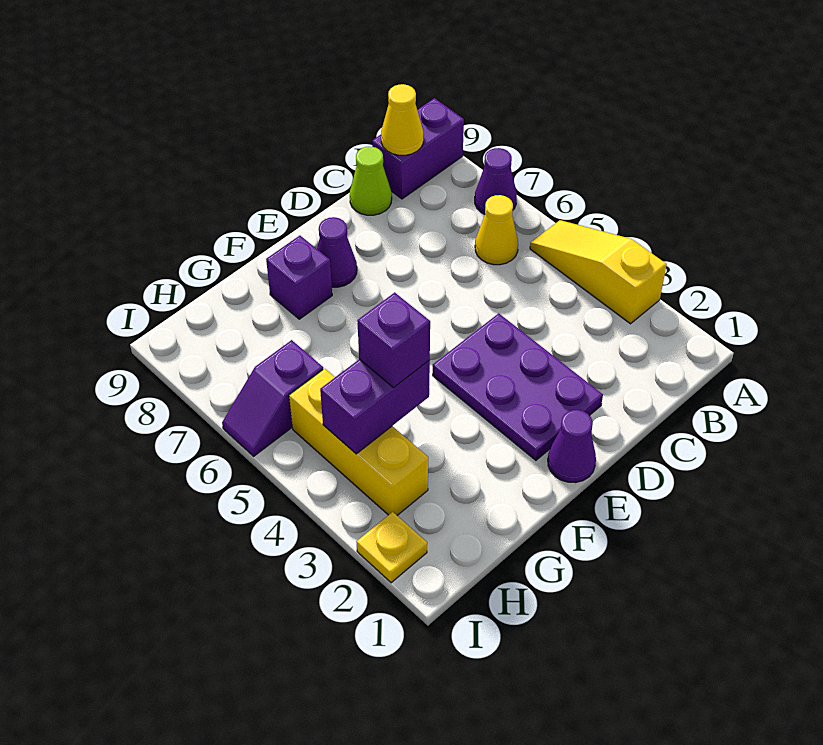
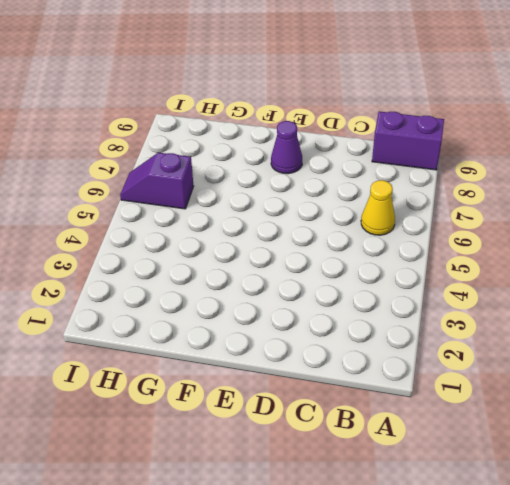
none -> yellow slope A3:A5 level 1 top 3
none -> purple cone A7 level 1
none -> lime cone C9 level 1

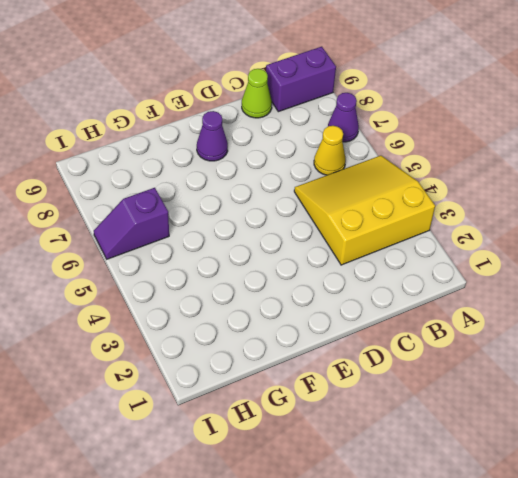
yellow slope A3:C5 level 1 top 3 -> yellow slope A3:A5 level 1 top 3
none -> purple plate D2:E4 level 1
none -> purple cone E1 level 1
none -> purple brick F8 level 1

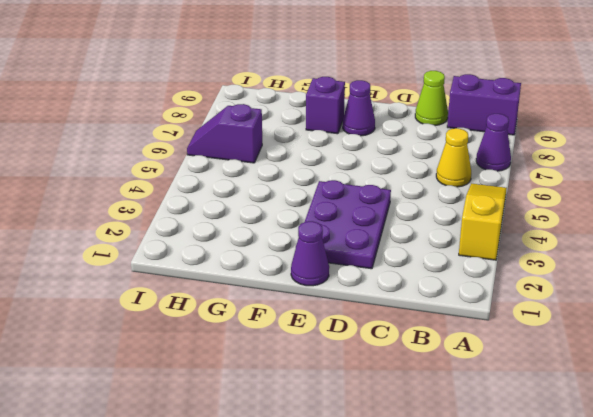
none -> yellow brick H3:H5 level 1
none -> yellow plate I2 level 1
none -> yellow cone B9 level 2

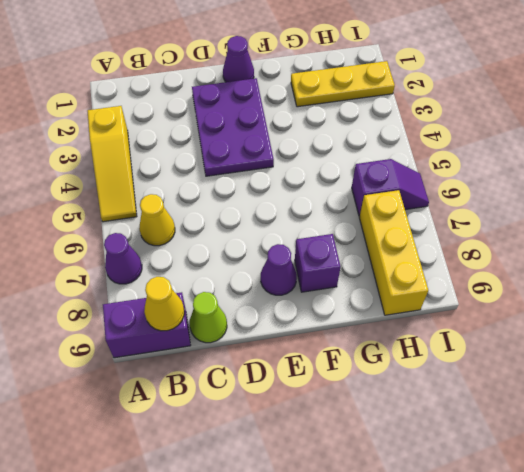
yellow plate G2:I2 level 1 -> yellow plate I2 level 1
yellow brick H7:H9 level 1 -> yellow brick H3:H5 level 1
none -> purple brick G4:H4 level 2
none -> purple brick G4 level 3

